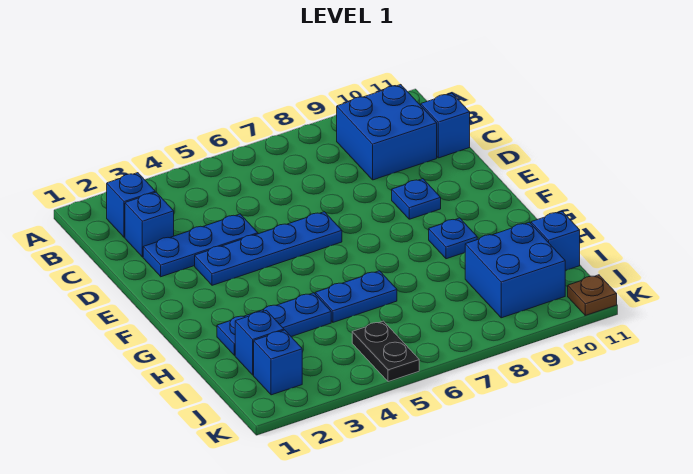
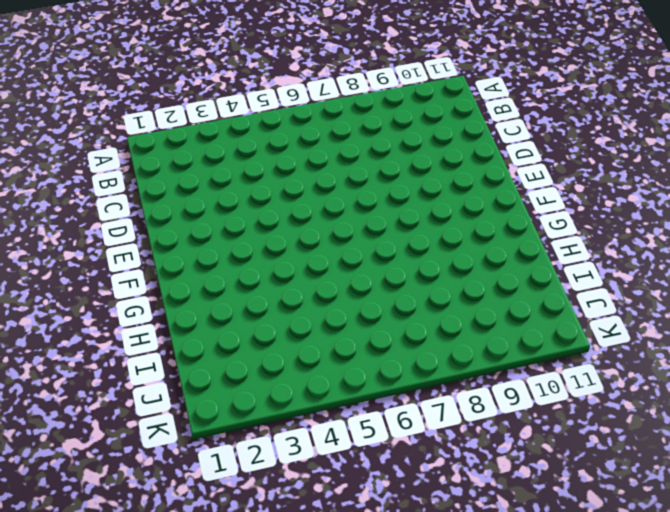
none -> blue brick B2 level 1
none -> blue brick B9:C10 level 1
none -> blue brick C2 level 1

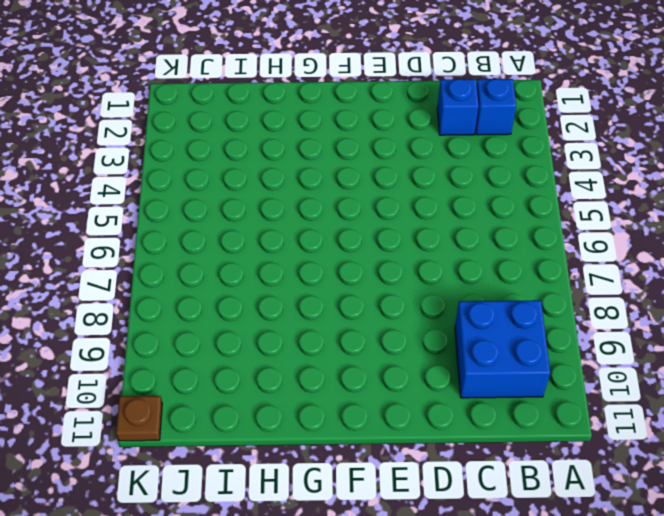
none -> blue brick C11 level 1
none -> blue plate D2:D4 level 1
none -> blue plate E3:E6 level 1

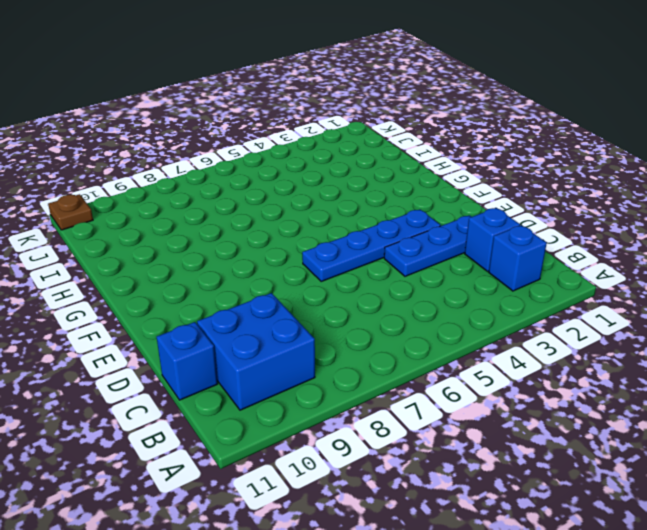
none -> blue plate E9 level 1
none -> blue plate G9 level 1
none -> blue plate H2:H4 level 1

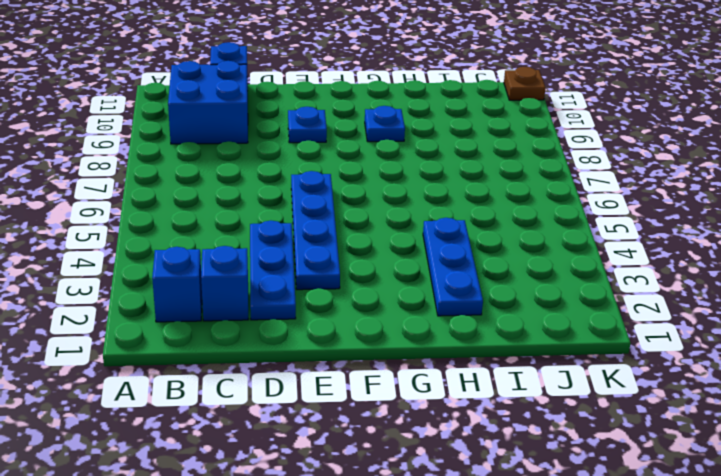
none -> blue plate H5:H6 level 1
none -> blue brick I2 level 1
none -> blue brick I9:J10 level 1

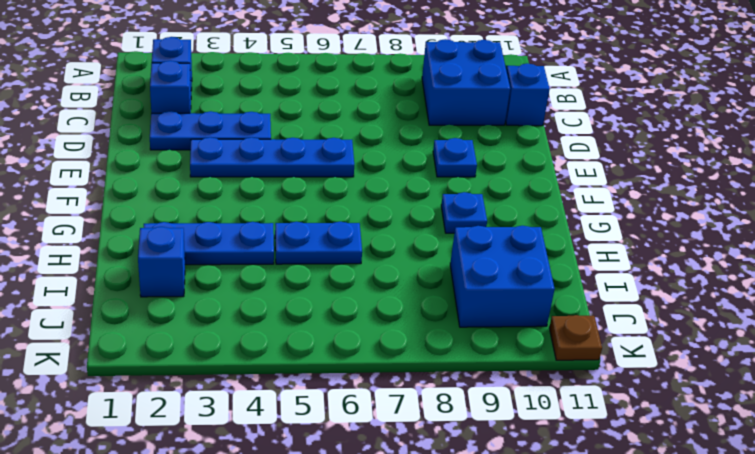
none -> blue brick I11 level 1
none -> blue brick J2 level 1
none -> black plate J5:K5 level 1

